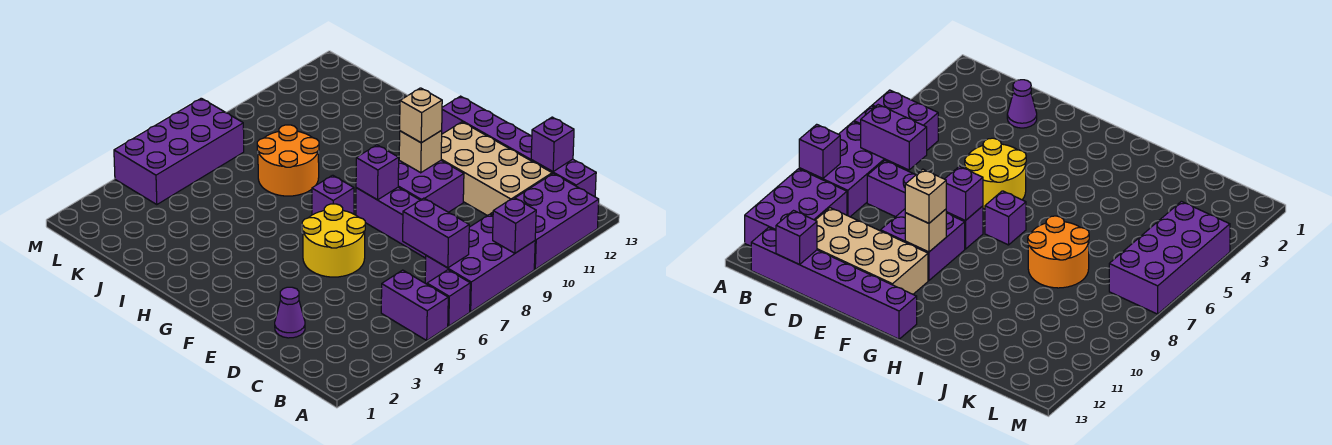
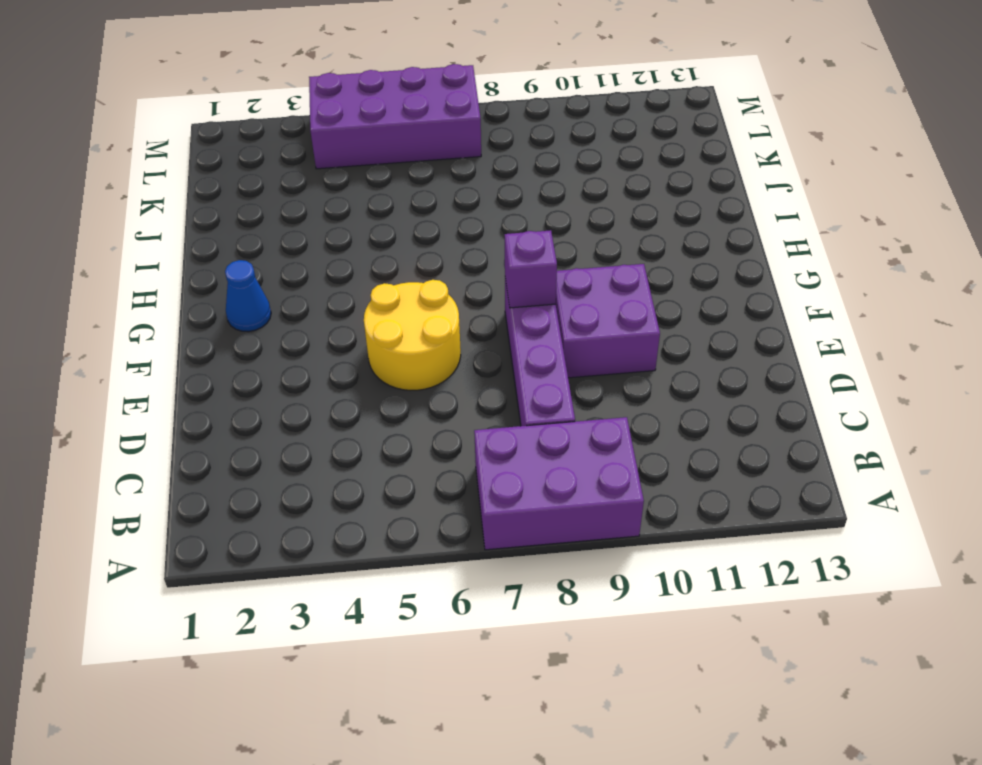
blue cone G2 level 1 -> none
none -> purple brick A5:B5 level 1
none -> purple brick A6 level 1
none -> purple brick A10:B12 level 1

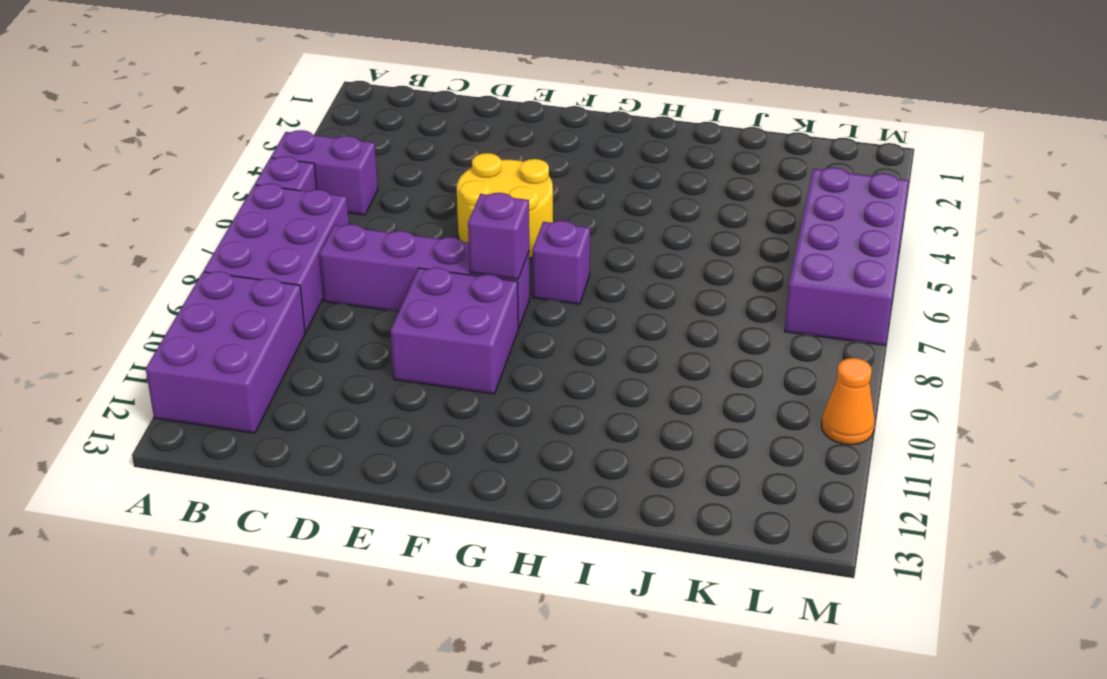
orange cone M10 level 1 -> none
none -> purple brick B13:G13 level 1
none -> tan brick C11:F12 level 1
none -> purple cone D2 level 1

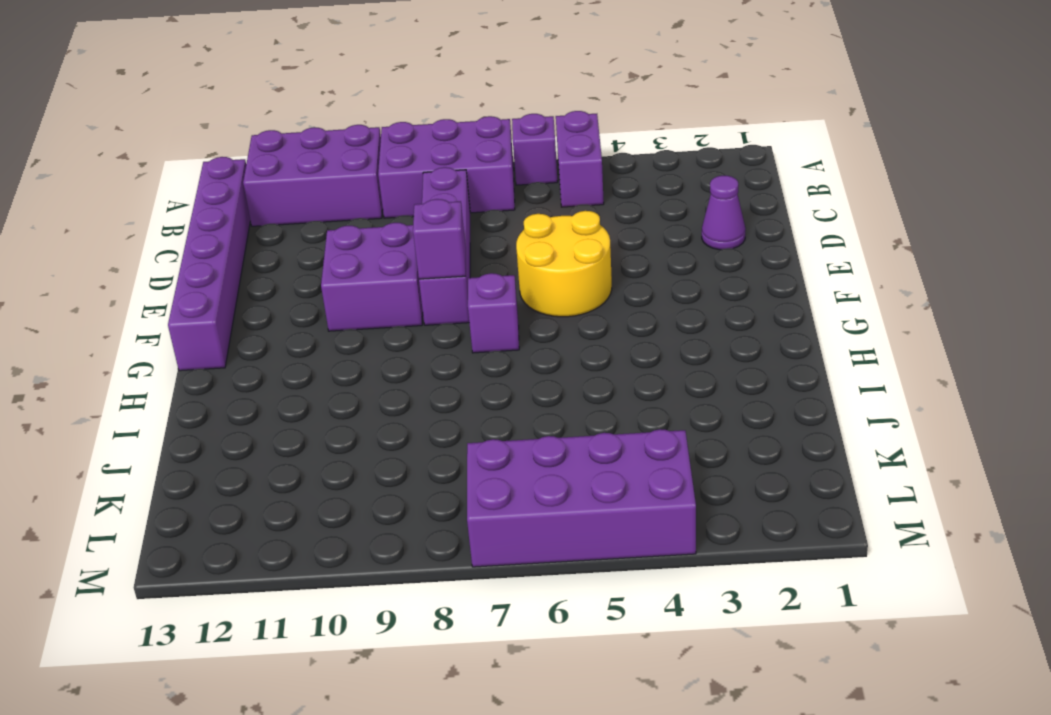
none -> tan brick C11:F12 level 1
none -> orange round brick I7:J8 level 1
none -> purple brick A9 level 2

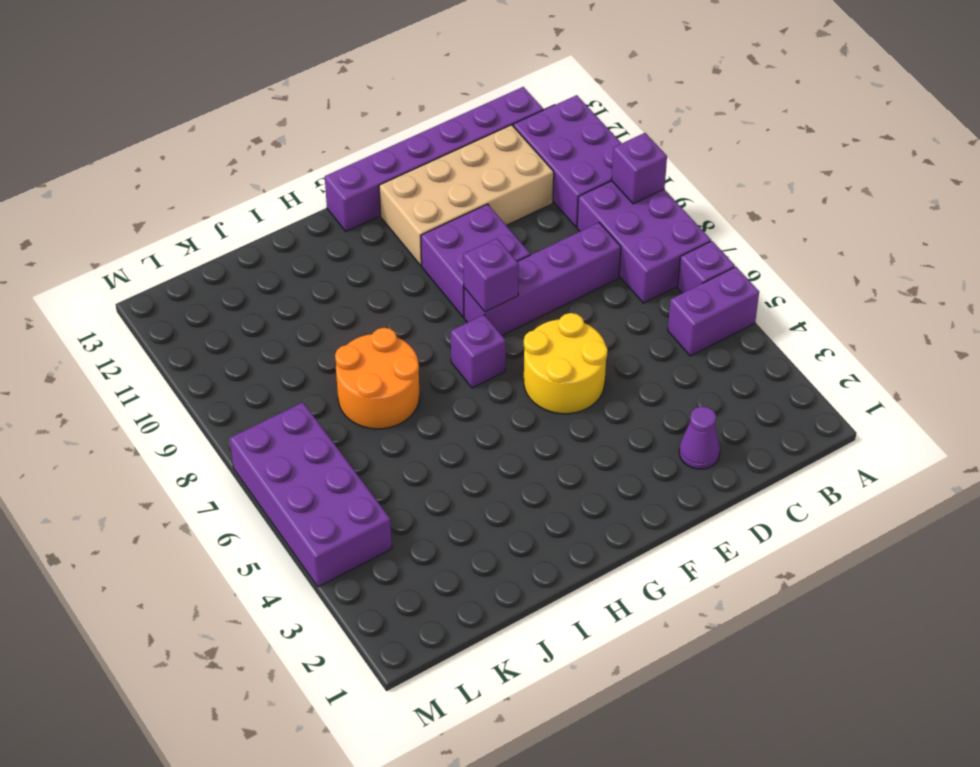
none -> purple brick B7:C7 level 2
none -> purple brick C13 level 2
none -> tan brick F10 level 2

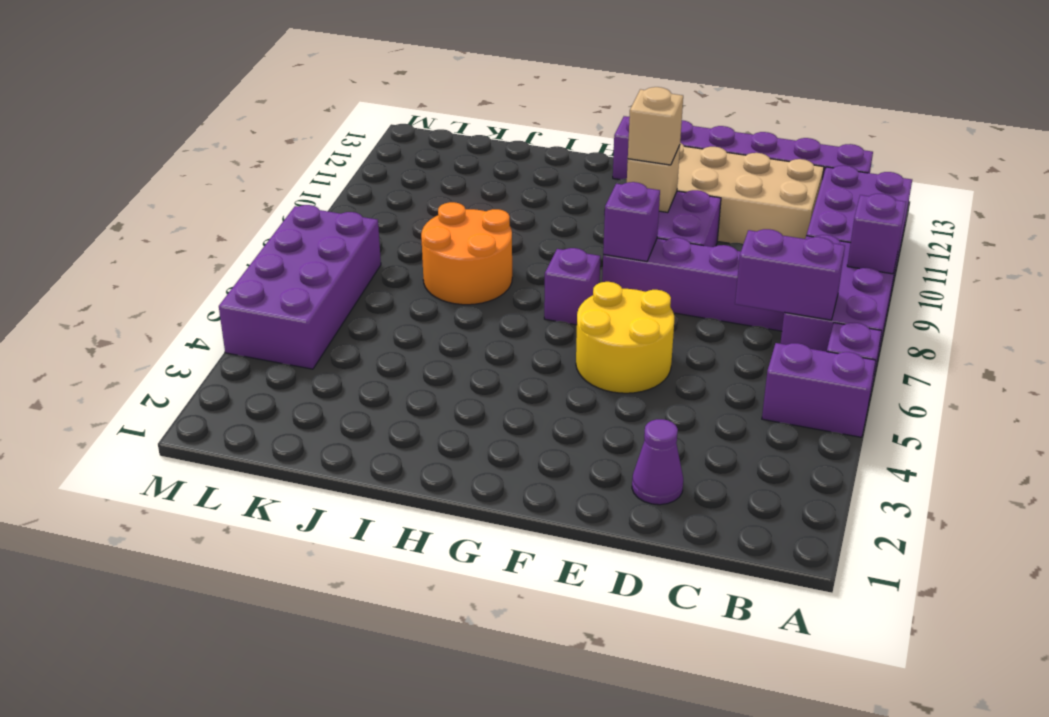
none -> purple brick C13 level 2

